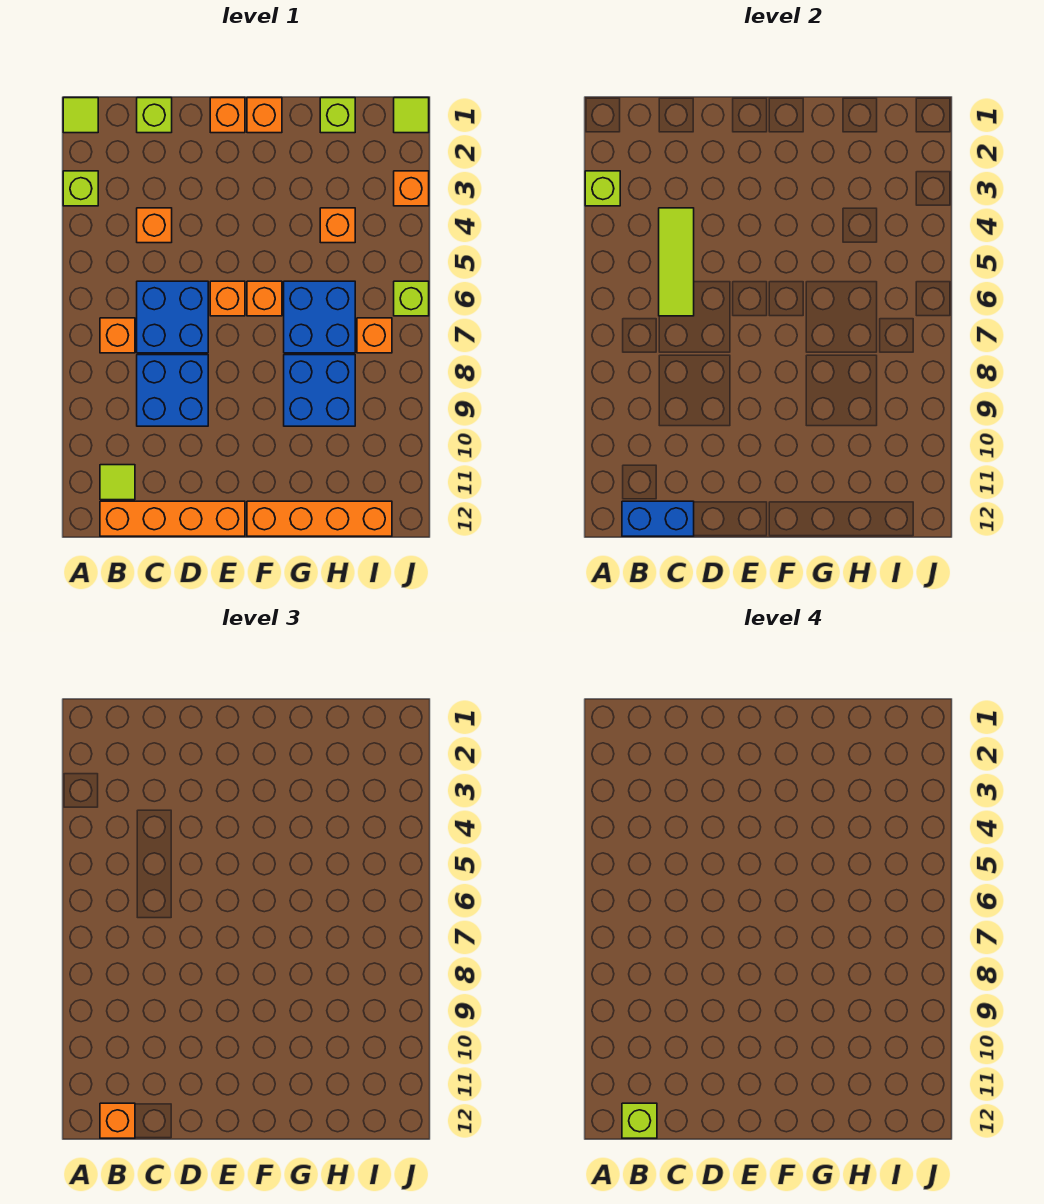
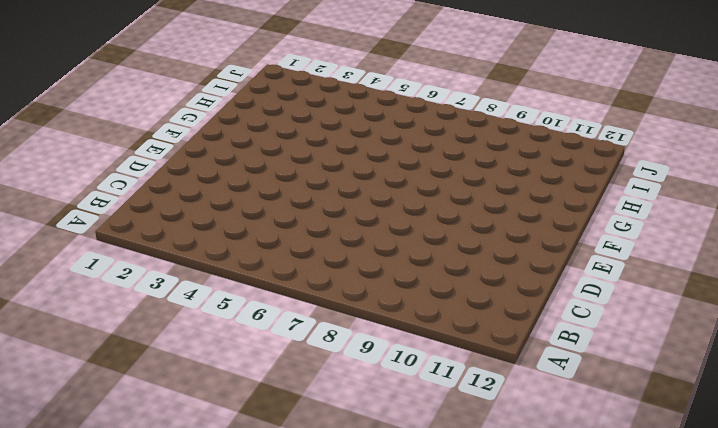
none -> lime tile A1 level 1
none -> lime brick A3 level 1
none -> orange brick B7 level 1

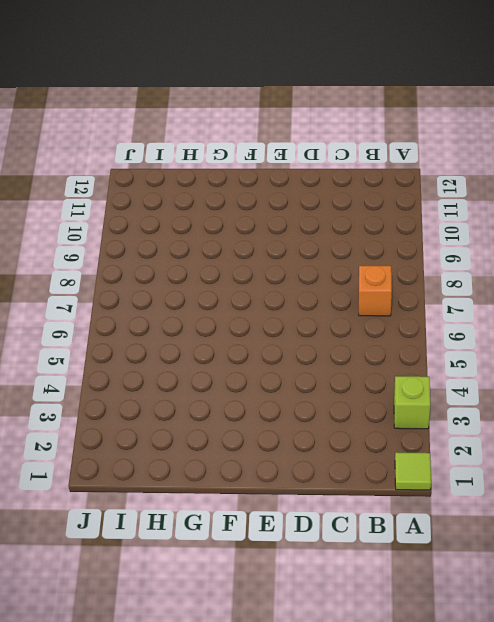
none -> lime tile B11 level 1
none -> orange brick B12:E12 level 1
none -> lime brick C1 level 1

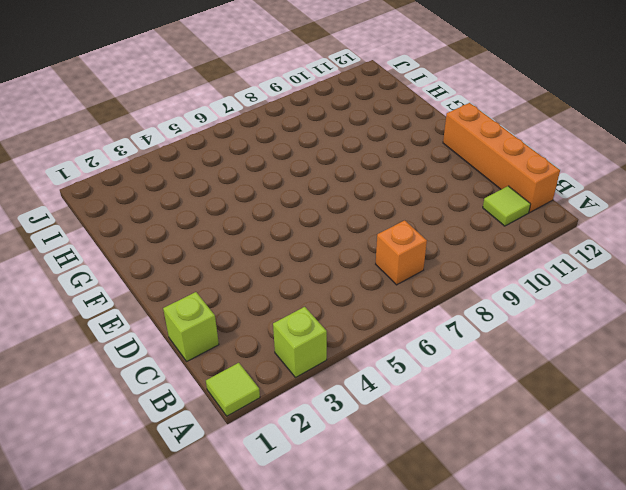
none -> orange brick C4 level 1
none -> blue brick C6:D7 level 1
none -> blue brick C8:D9 level 1

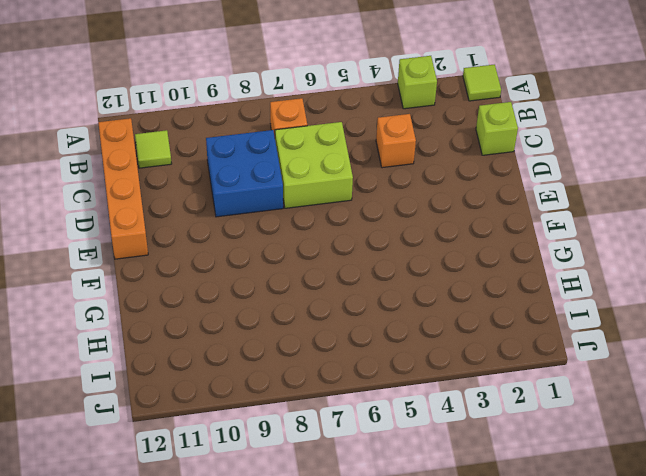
lime brick C6:D7 level 1 -> blue brick C6:D7 level 1
none -> orange brick E1 level 1
none -> orange brick E6 level 1
none -> orange brick F1 level 1

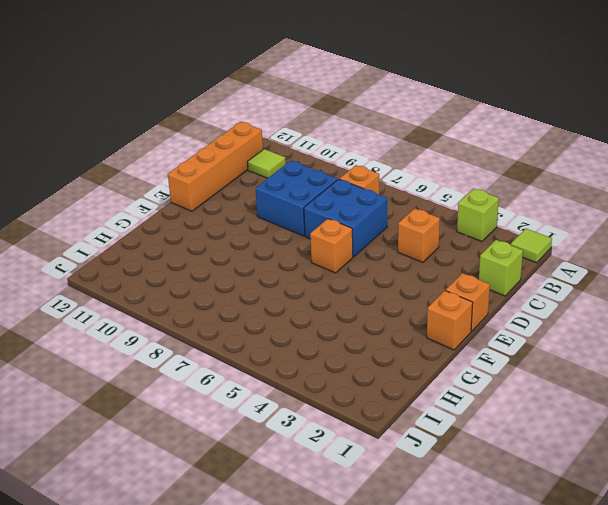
none -> orange brick F6 level 1
none -> orange brick F12:I12 level 1
none -> blue brick G6:H7 level 1

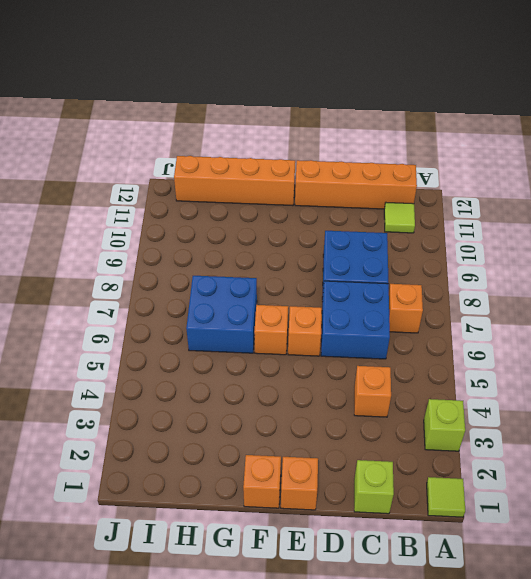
none -> blue brick G8:H9 level 1
none -> lime brick H1 level 1
none -> orange brick H4 level 1

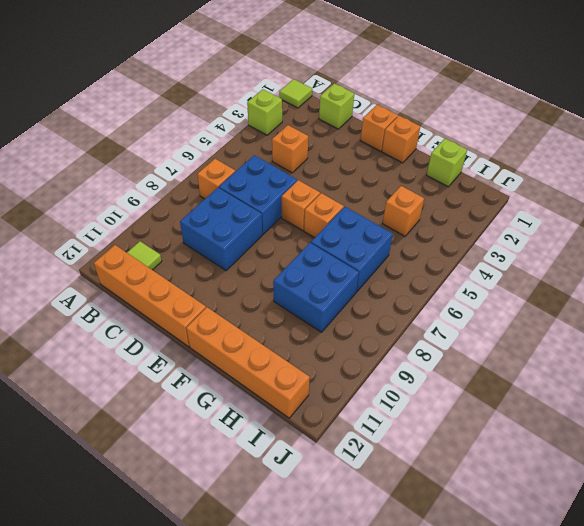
none -> orange brick I7 level 1
none -> lime tile J1 level 1
none -> orange brick J3 level 1

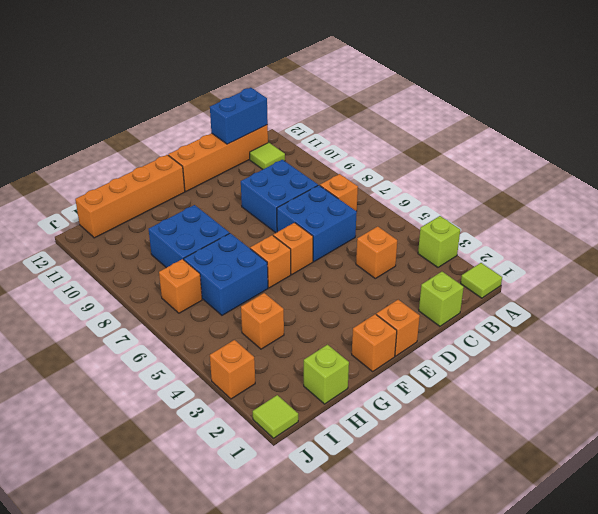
none -> lime brick J6 level 1
none -> lime brick A3 level 2
none -> lime tile C4:C6 level 2

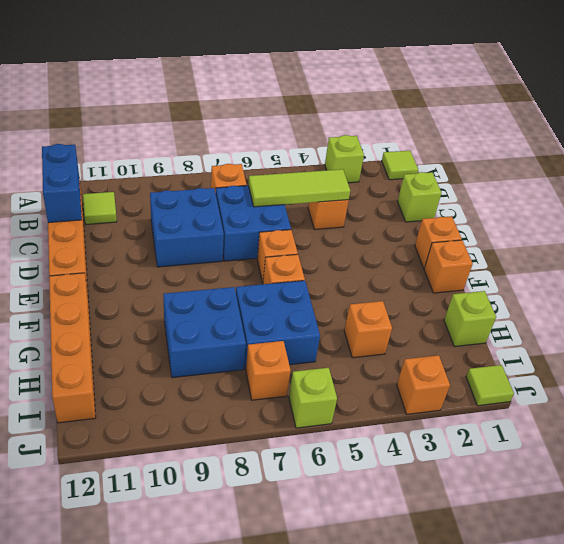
none -> lime brick A3 level 2
none -> orange brick B12 level 3
none -> lime brick B12 level 4

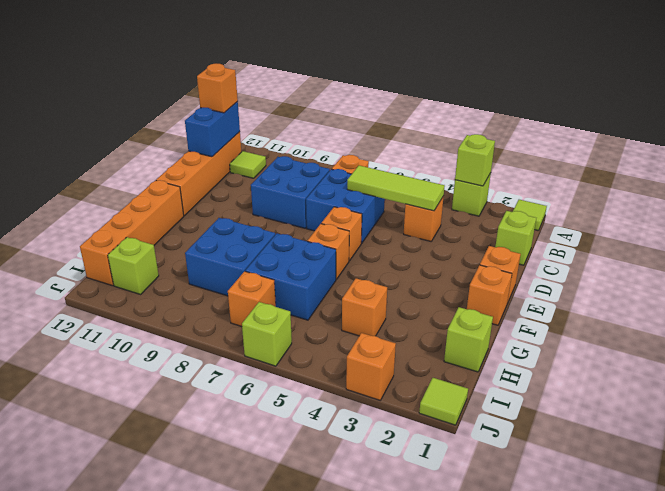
lime brick I11 level 1 -> lime brick B12 level 4

